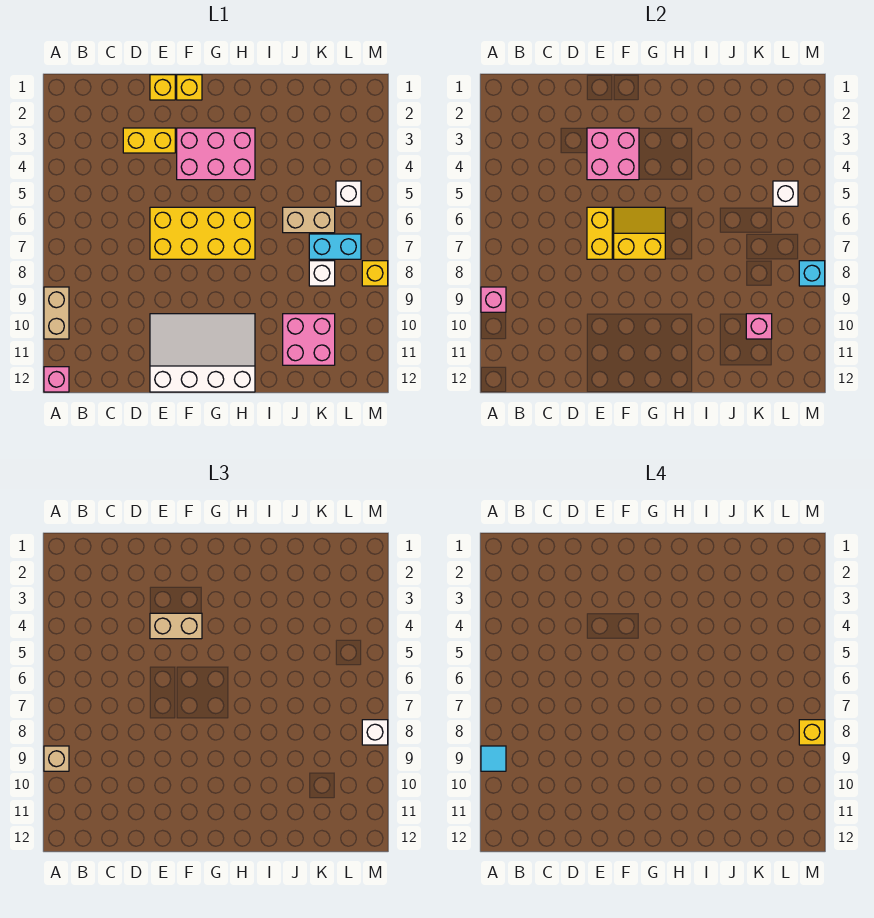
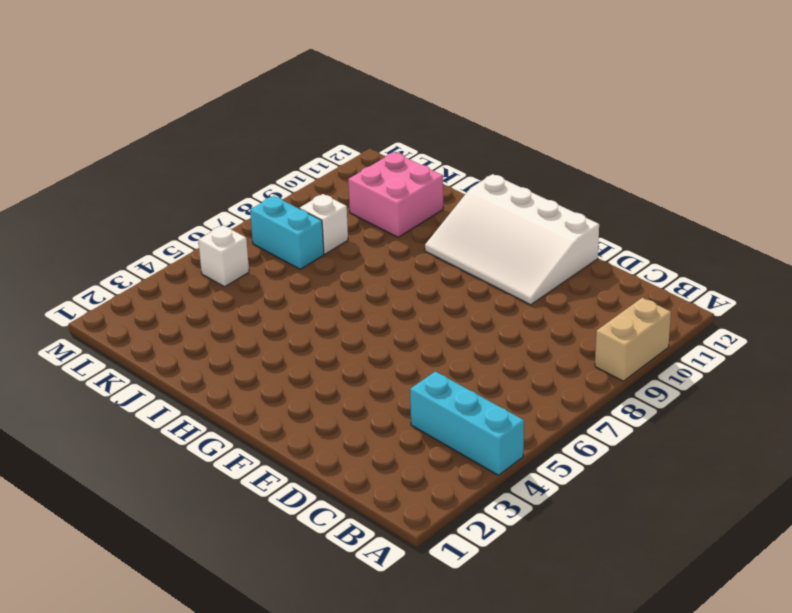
cyan brick A4:C4 level 1 -> none
none -> pink brick A12 level 1
none -> yellow brick D3:E3 level 1
none -> yellow brick E1 level 1

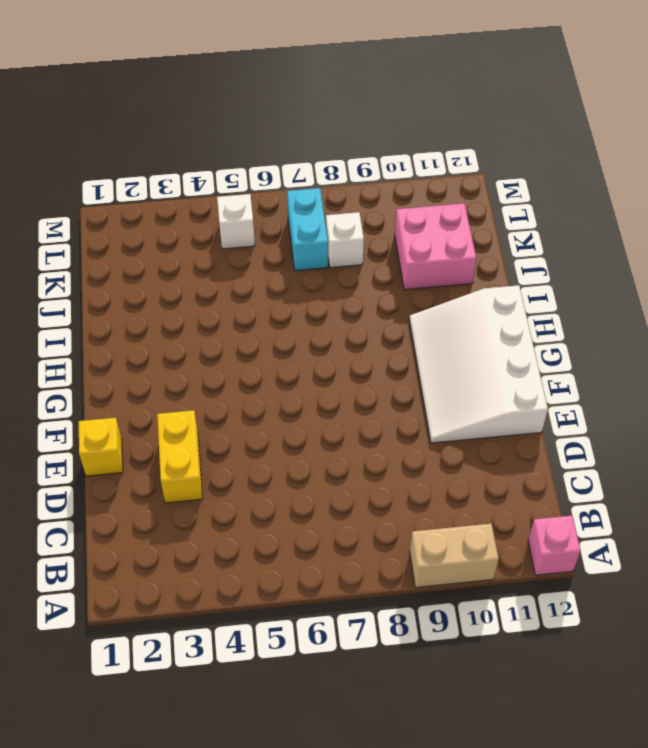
none -> yellow brick E6:H7 level 1
none -> yellow brick F1 level 1
none -> pink brick F3:H4 level 1

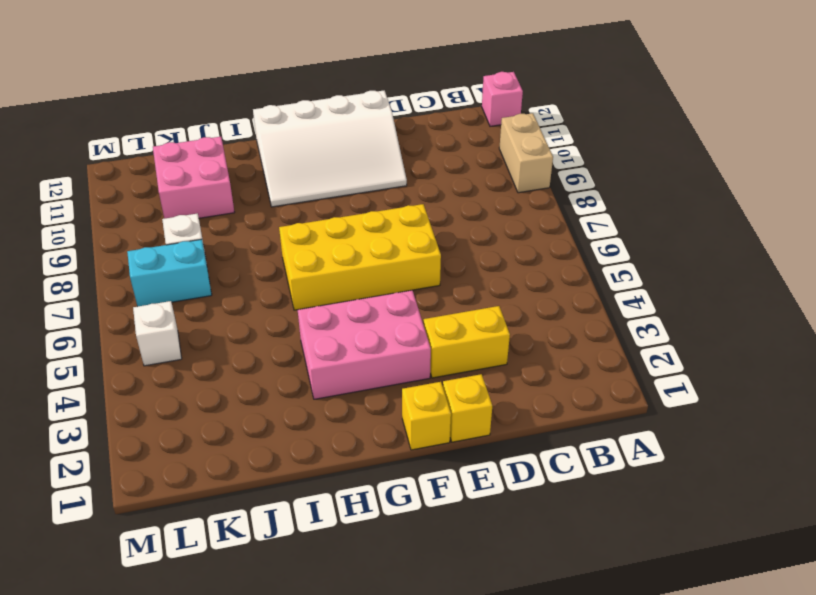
none -> tan brick J6:K6 level 1
none -> yellow brick M8 level 1
none -> pink brick A9 level 2

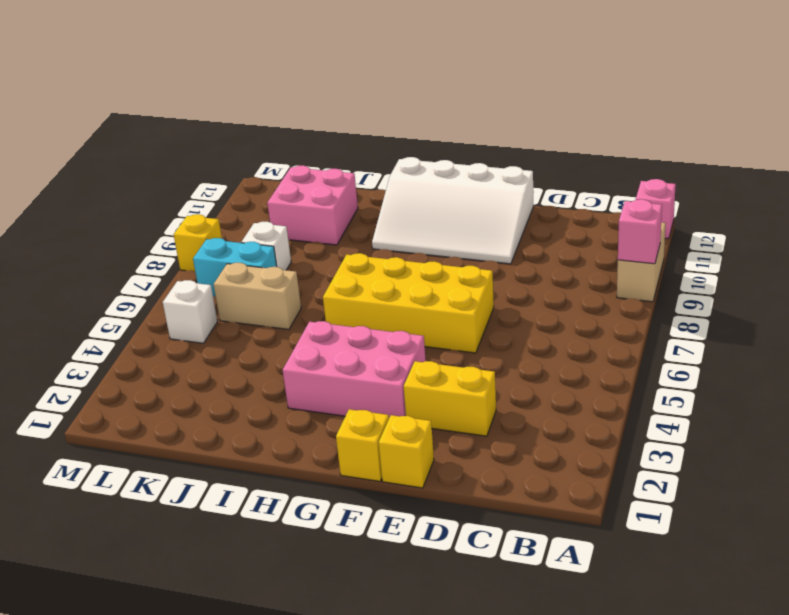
none -> pink brick E3:F4 level 2
none -> yellow brick E6:E7 level 2
none -> yellow slope F6:G7 level 2 top 7

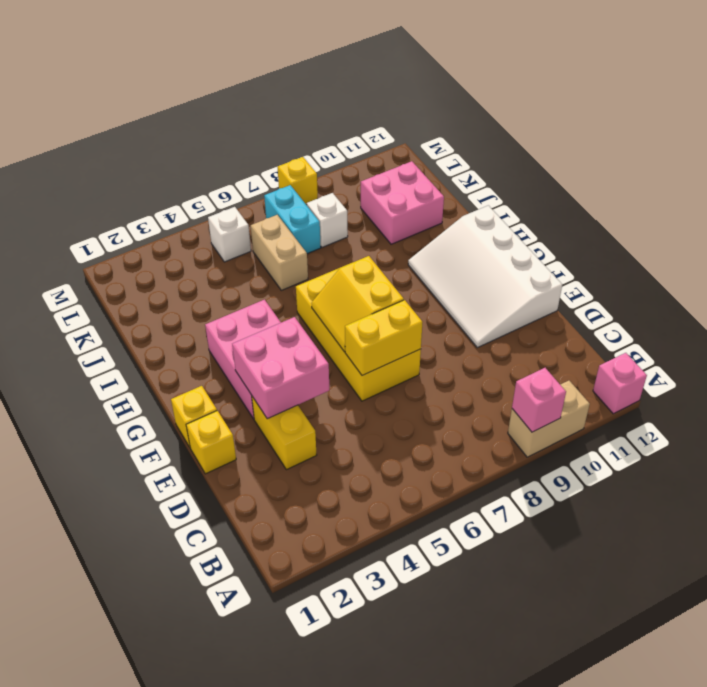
none -> pink brick K10 level 2
none -> white brick L5 level 2
none -> cyan brick M8 level 2

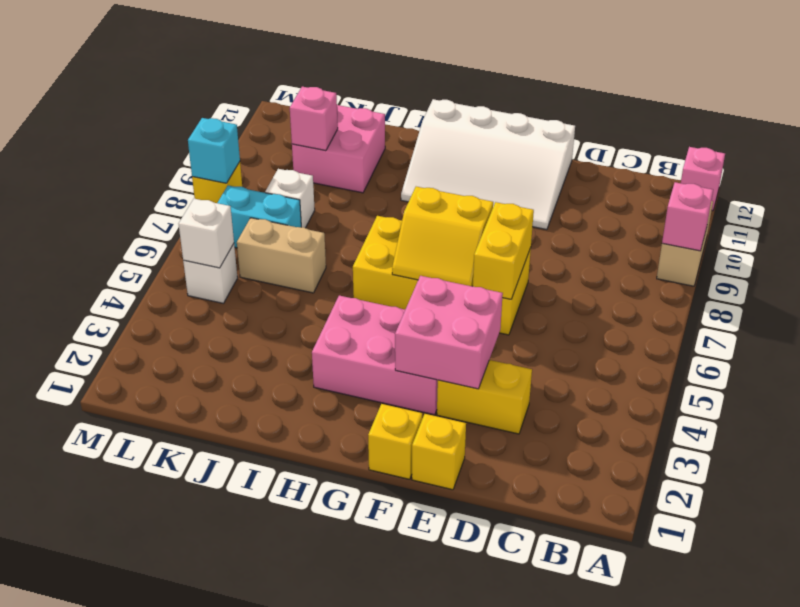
none -> tan brick A9 level 3
none -> tan brick E4:F4 level 3
none -> white brick M8 level 3

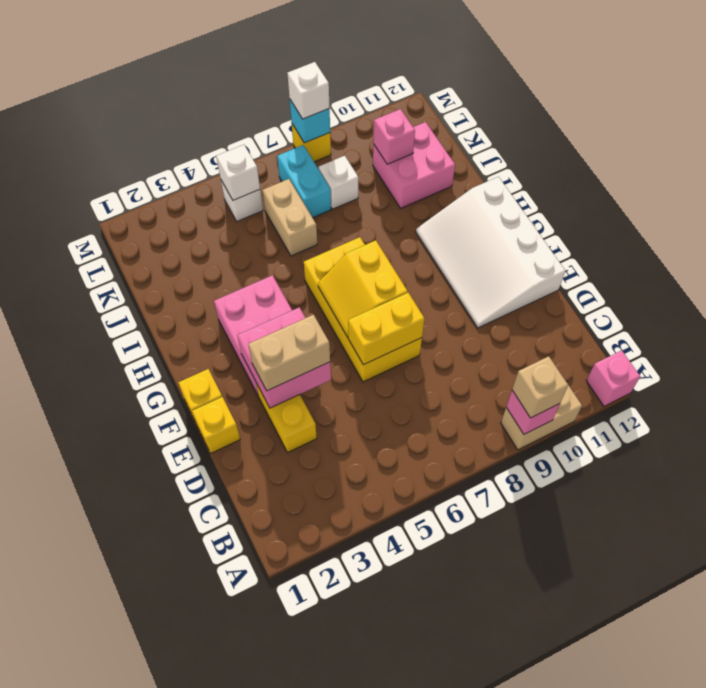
tan brick E3:E4 level 3 -> tan brick E4:F4 level 3
none -> cyan tile A9 level 4
none -> yellow brick M8 level 4

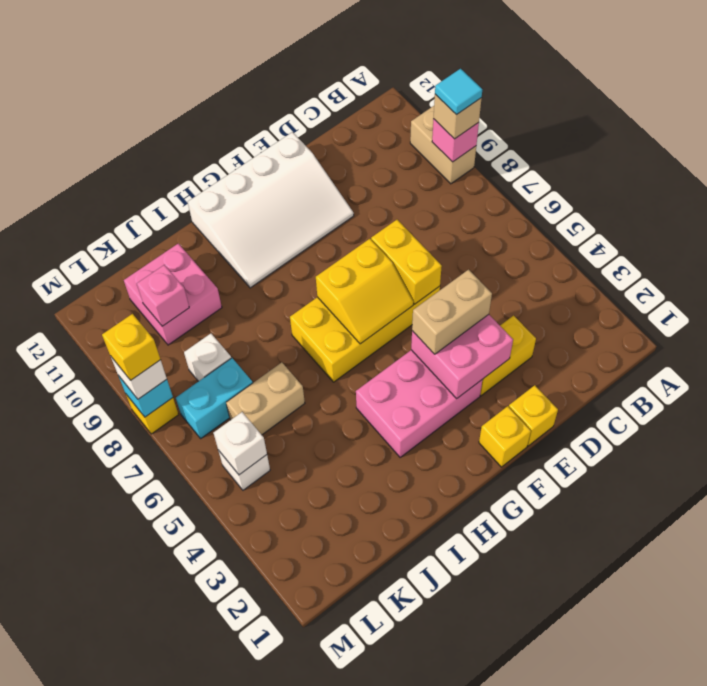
none -> pink brick A12 level 1

